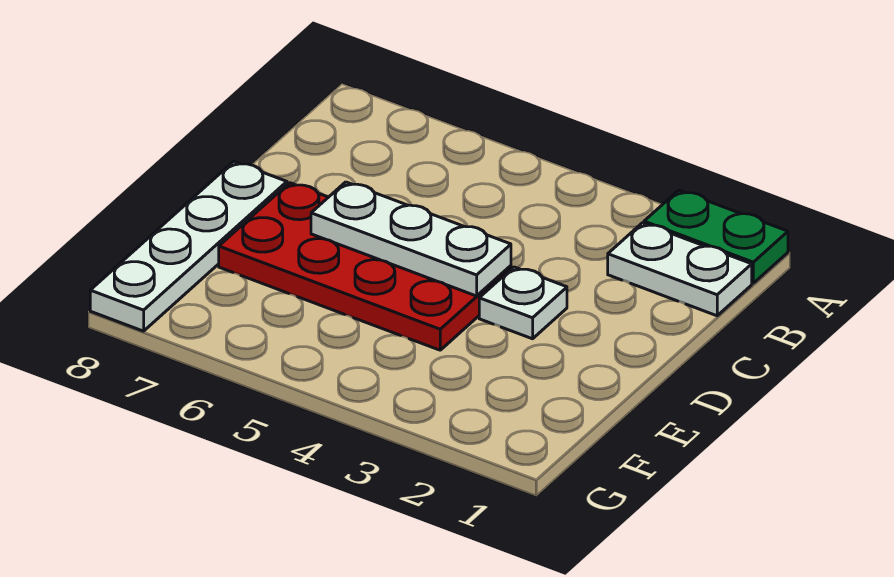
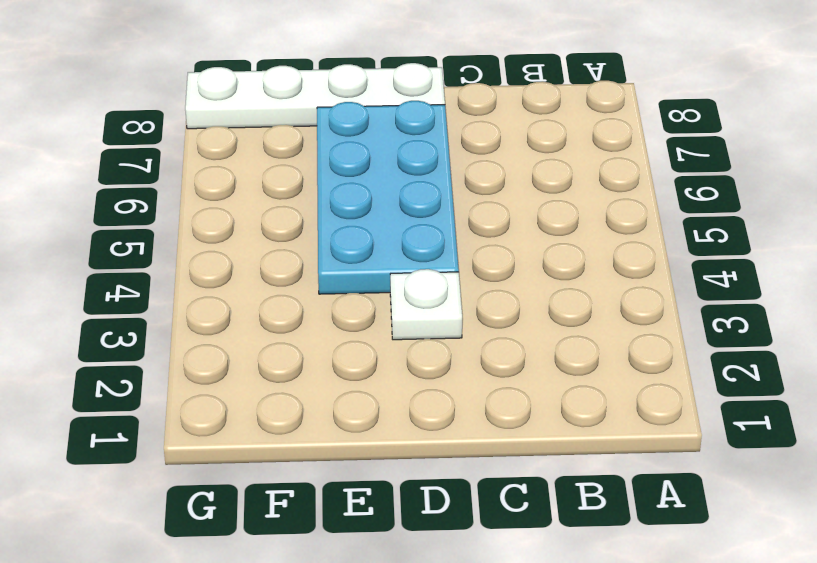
cyan plate D4:E7 level 1 -> red plate D4:E7 level 1
none -> green plate A1:A2 level 1
none -> white plate B1:B2 level 1

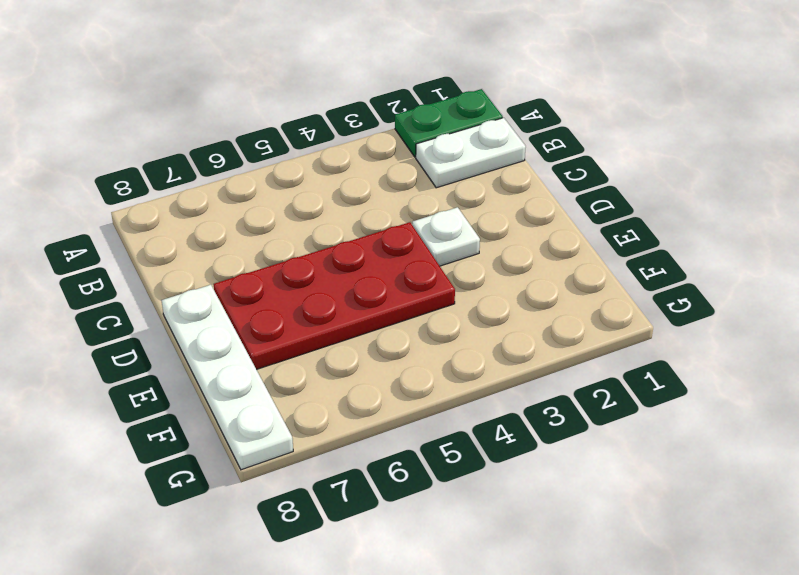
none -> white plate D4:D6 level 2

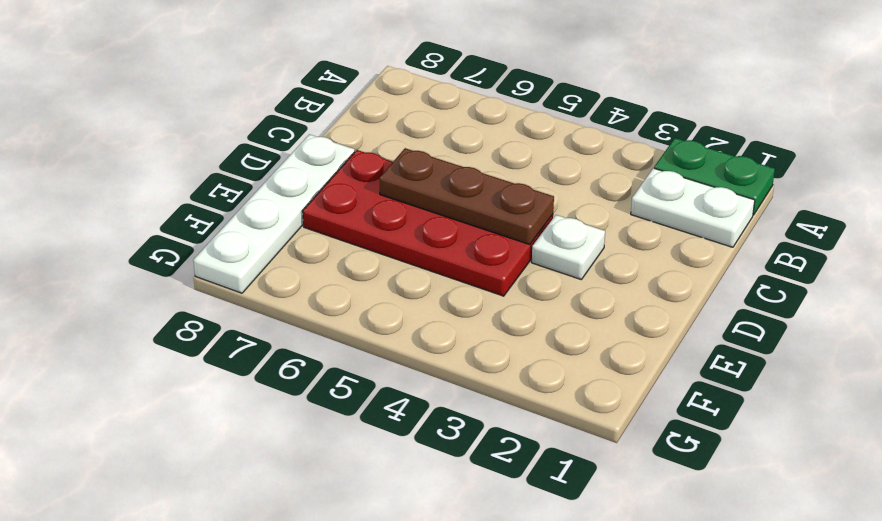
brown plate D4:D6 level 2 -> white plate D4:D6 level 2

